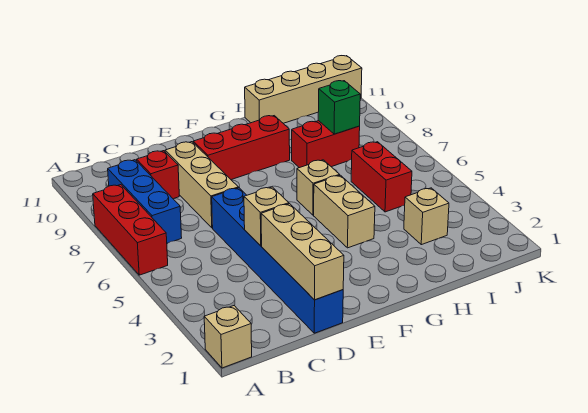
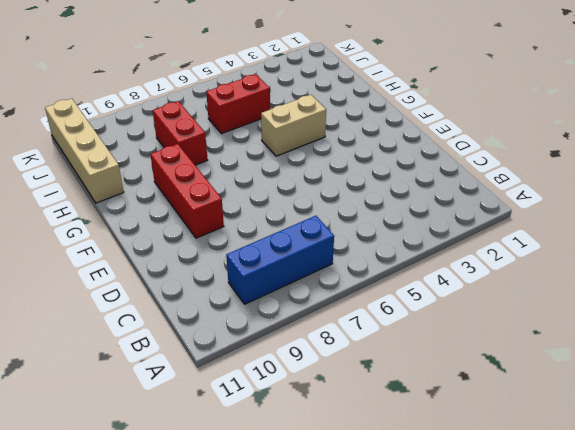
none -> tan brick A1 level 1
none -> red brick A6:A8 level 1
none -> red brick C9 level 1

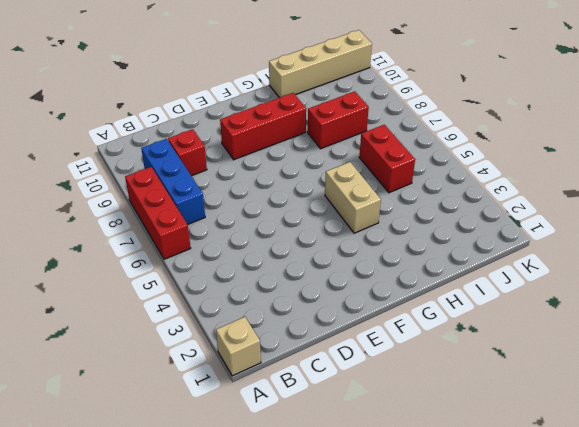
none -> blue brick D1:D6 level 1
none -> tan brick D7:D9 level 1
none -> tan brick G6 level 1

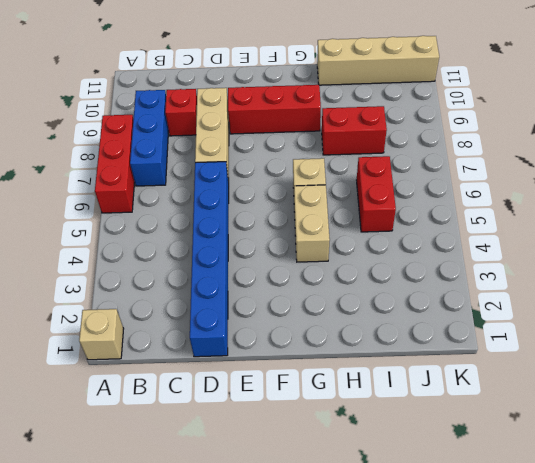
none -> tan brick I3 level 1
none -> tan brick D1:D3 level 2
none -> tan brick D4 level 2

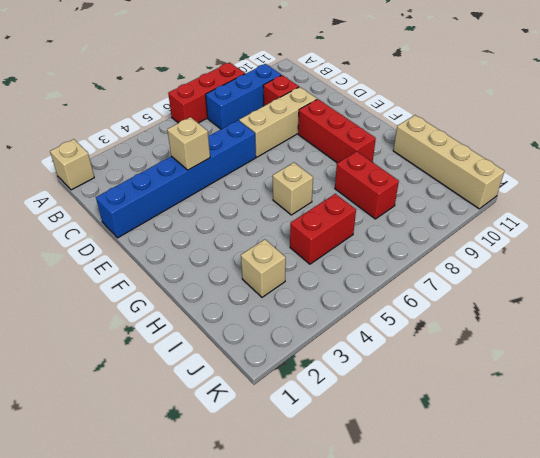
none -> tan brick G4:G5 level 1
none -> tan brick D1:D3 level 2
none -> green brick I8 level 2

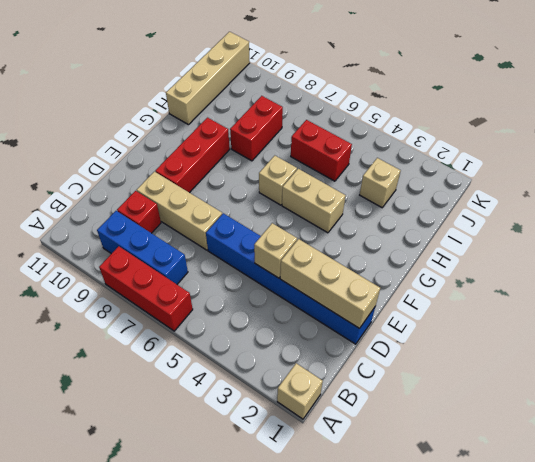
none -> green brick I8 level 2

